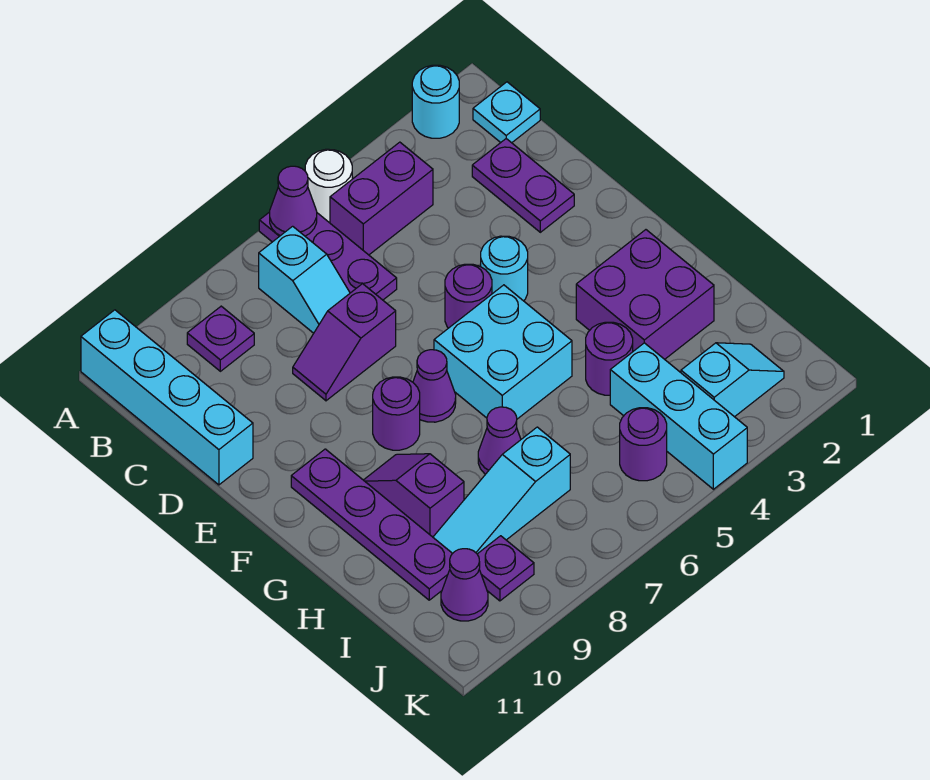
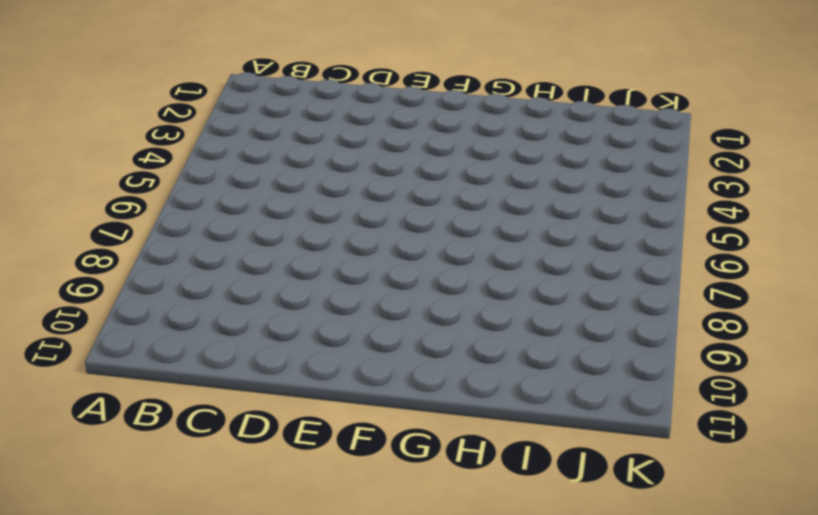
none -> cyan round brick A2 level 1
none -> white round brick A5 level 1
none -> purple plate A6:C6 level 1

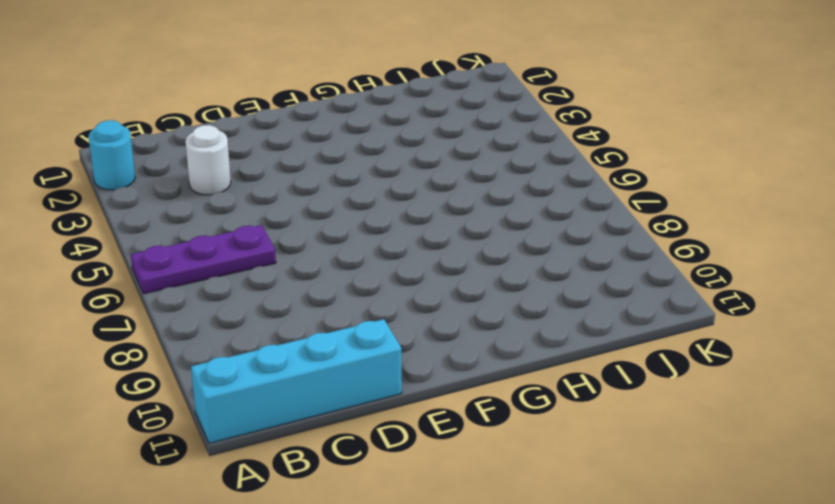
white round brick C3 level 1 -> white round brick A5 level 1
none -> cyan plate B1 level 1
none -> purple brick B4:B5 level 1
none -> cyan slope B7:C7 level 1 top B

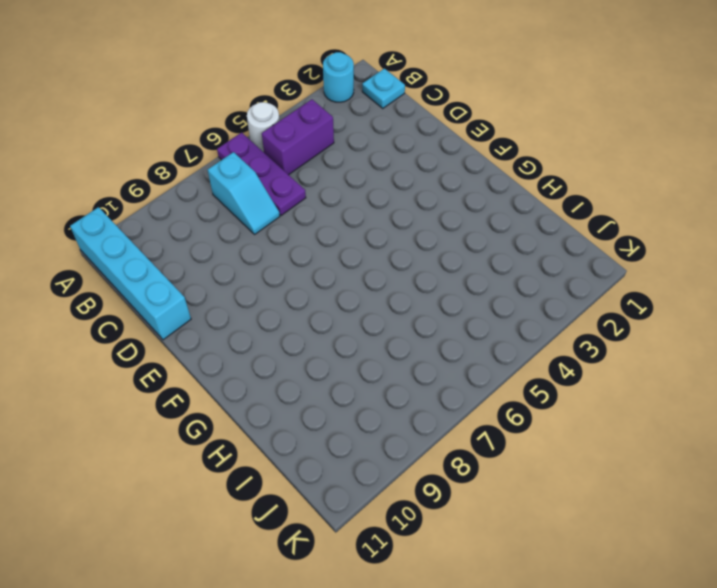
none -> purple plate B9 level 1
none -> purple plate C2:D2 level 1
none -> purple slope D7:D8 level 1 top 7

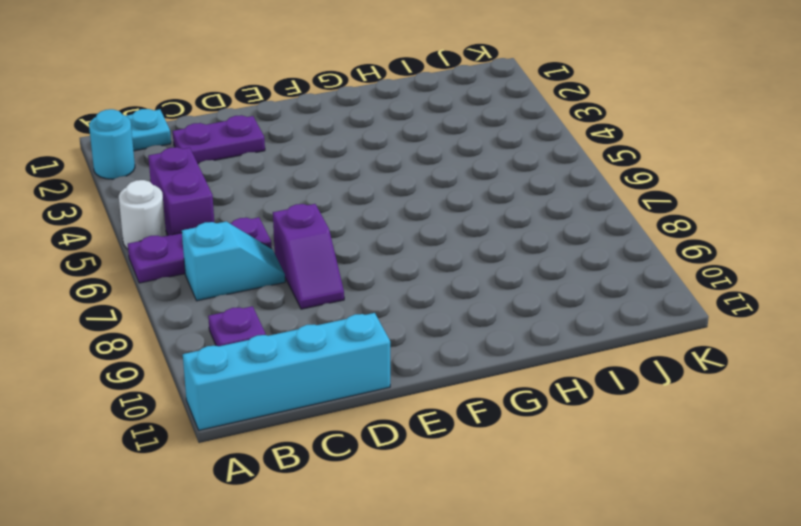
none -> cyan round brick E4 level 1
none -> purple round brick E5 level 1
none -> cyan brick F5:G6 level 1

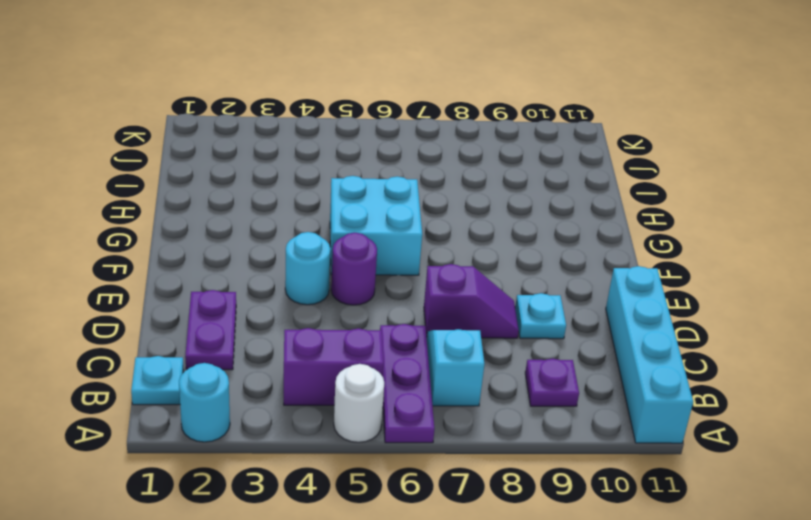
cyan plate D9 level 1 -> none
none -> purple cone F7 level 1
none -> purple round brick F8 level 1
none -> purple plate F10:I10 level 1

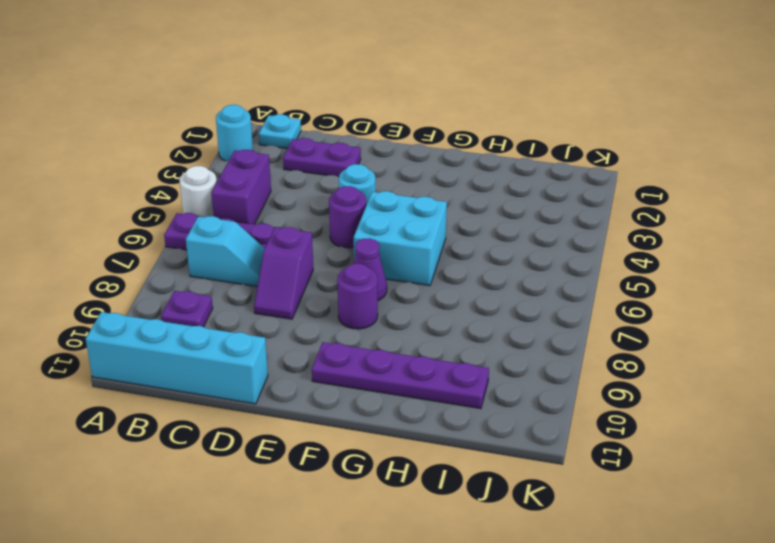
none -> purple brick G2:H3 level 1
none -> purple slope G9:H9 level 1 top H
none -> purple round brick H4 level 1

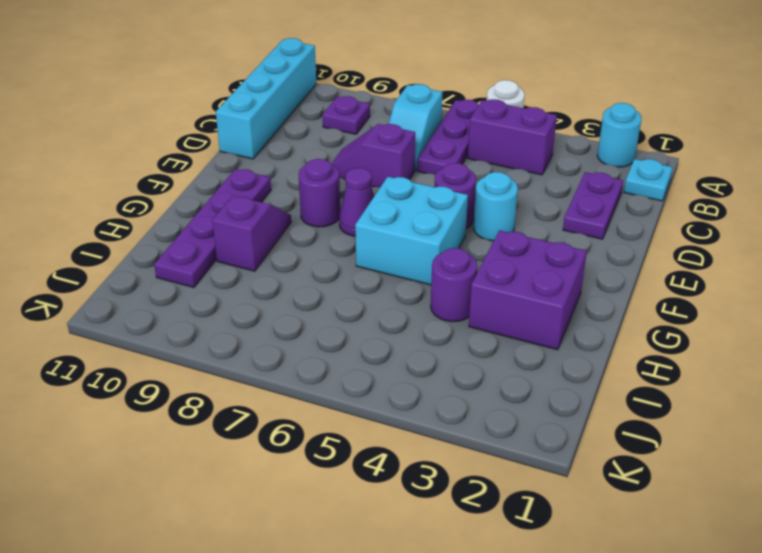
none -> purple cone H7 level 1
none -> cyan brick I4:K4 level 1
none -> cyan slope I7:I9 level 1 top 7

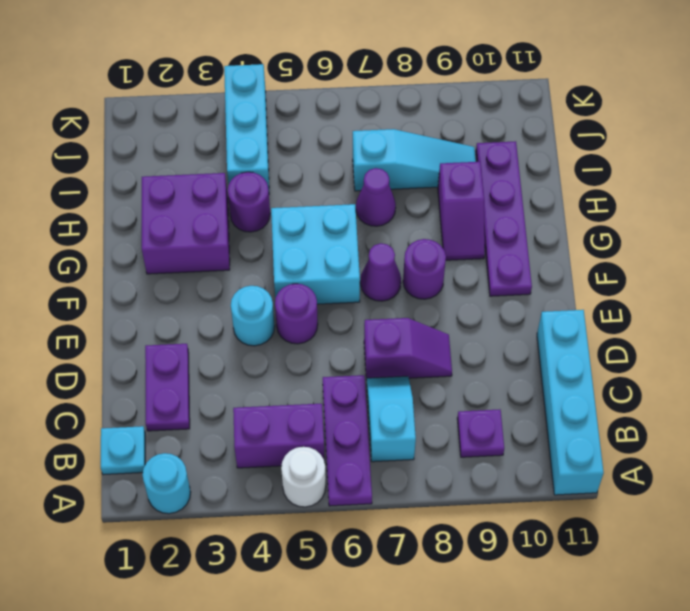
none -> cyan slope J2:J3 level 1 top 3
none -> purple round brick J5 level 1
none -> purple plate J9 level 1

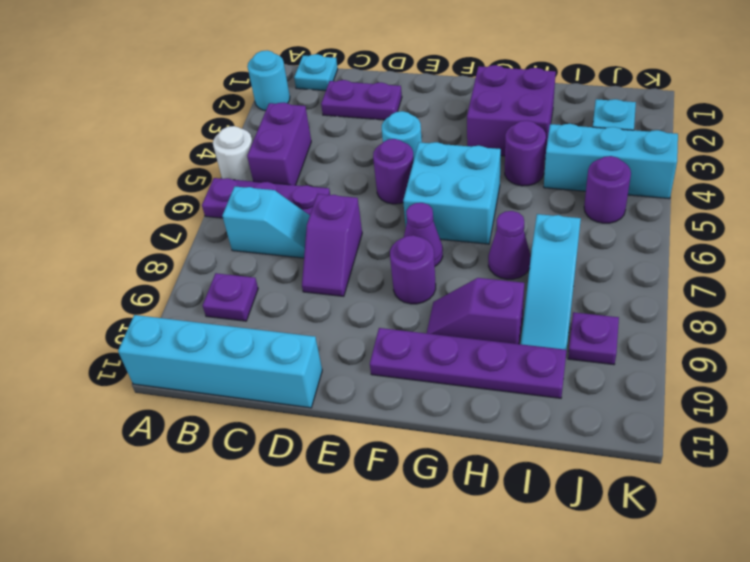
none -> purple cone J10 level 1
none -> purple cone A6 level 2

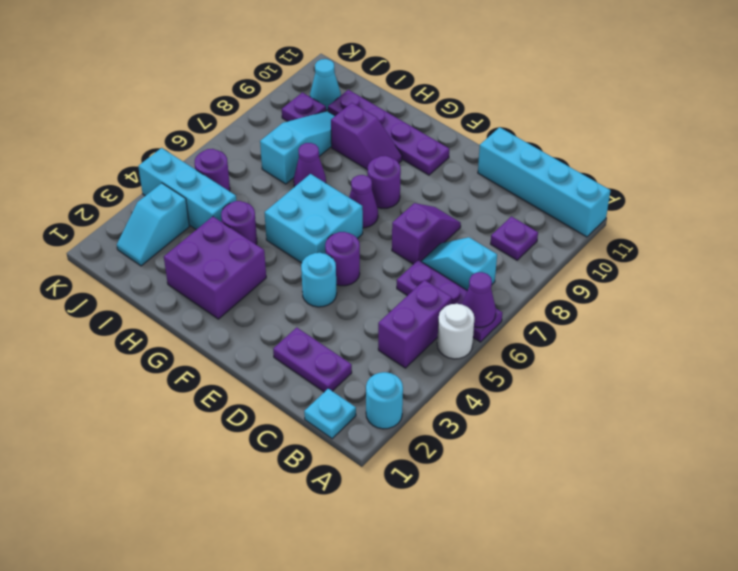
cyan cone J10 level 1 -> purple cone J10 level 1

